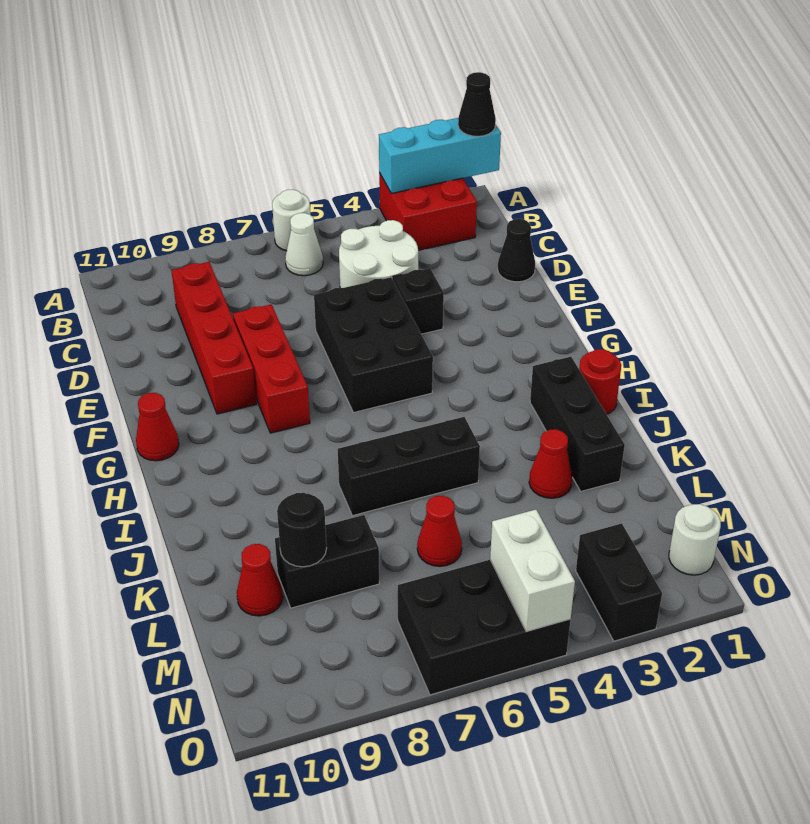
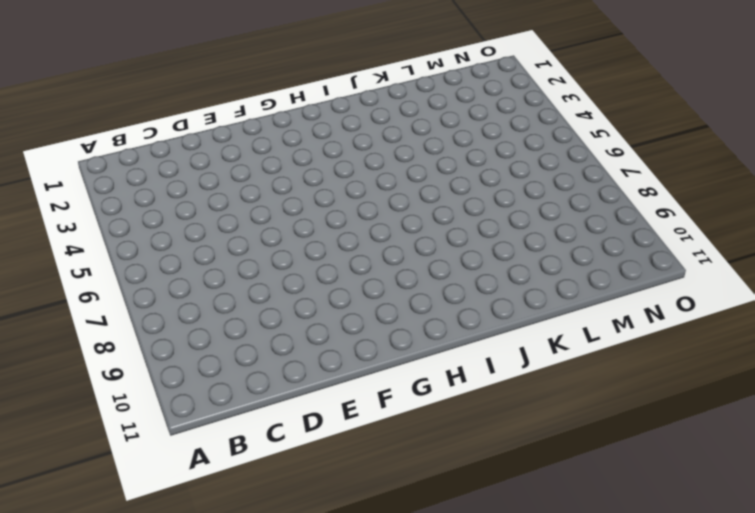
none -> red brick A2:B3 level 1
none -> white round brick A6 level 1
none -> white cone B6 level 1

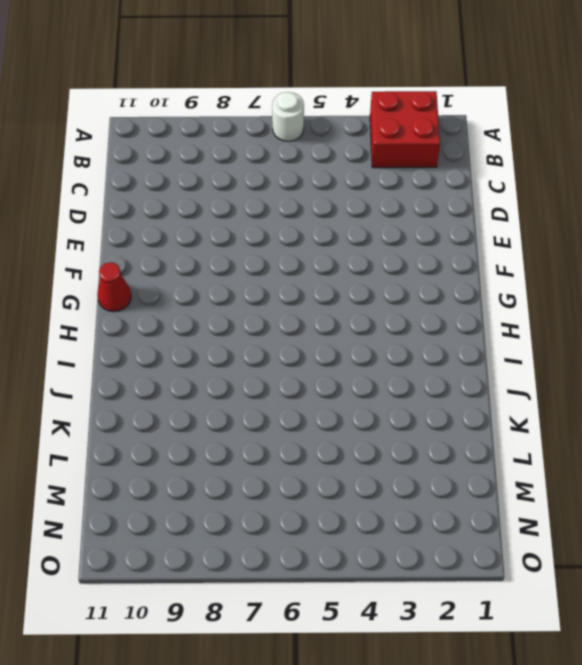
none -> white cone B6 level 1
none -> white round brick C4:D5 level 1
none -> red brick C9:F9 level 1

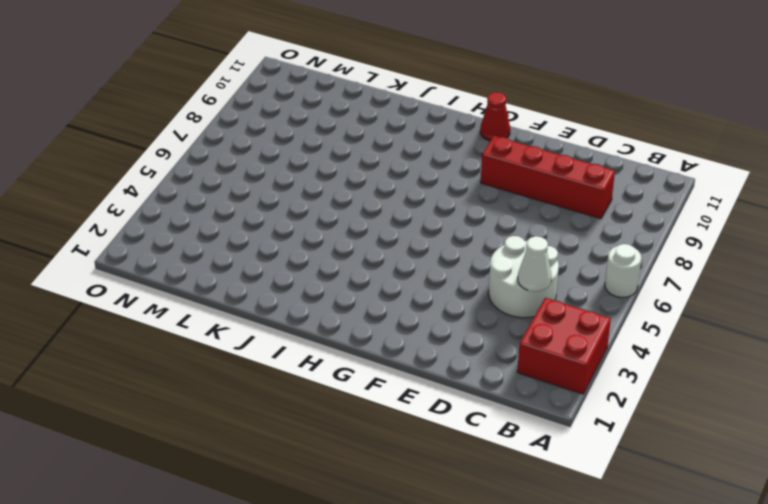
white cone C4 level 2 -> white cone B6 level 1
none -> black cone D1 level 1
none -> black brick E4 level 1
none -> black brick E5:G6 level 1

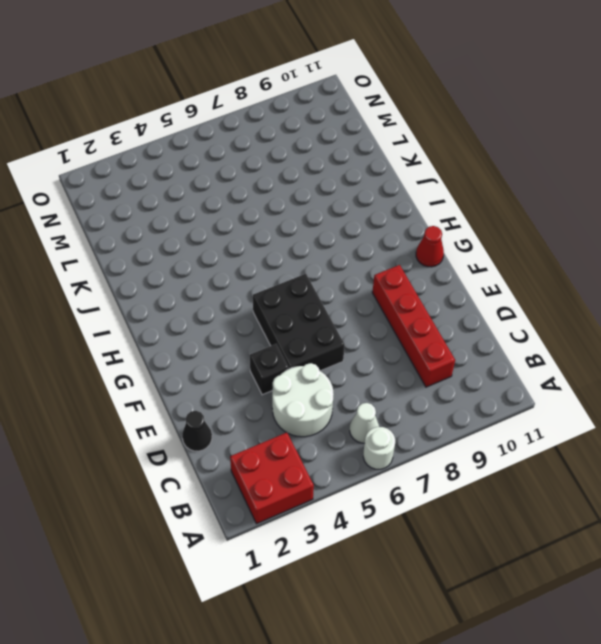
none -> red brick E8:G8 level 1
none -> red round brick I1 level 1
none -> black brick I2:K2 level 1

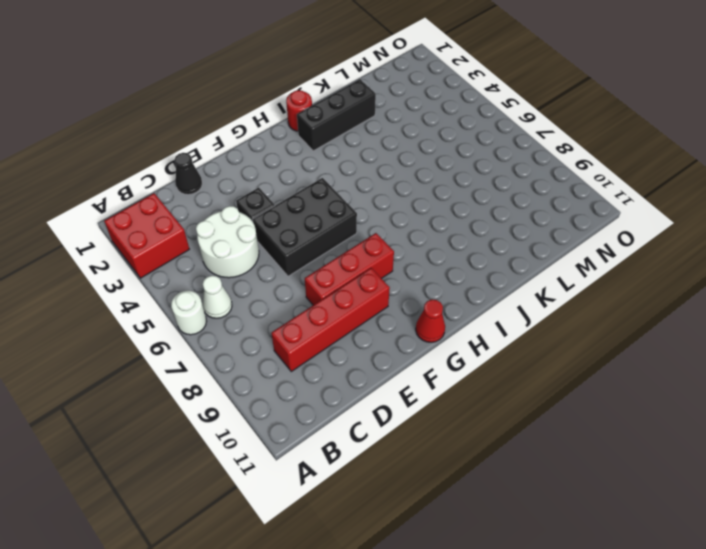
none -> black brick J5:J7 level 1
none -> red cone K3 level 1
none -> red cone L6 level 1

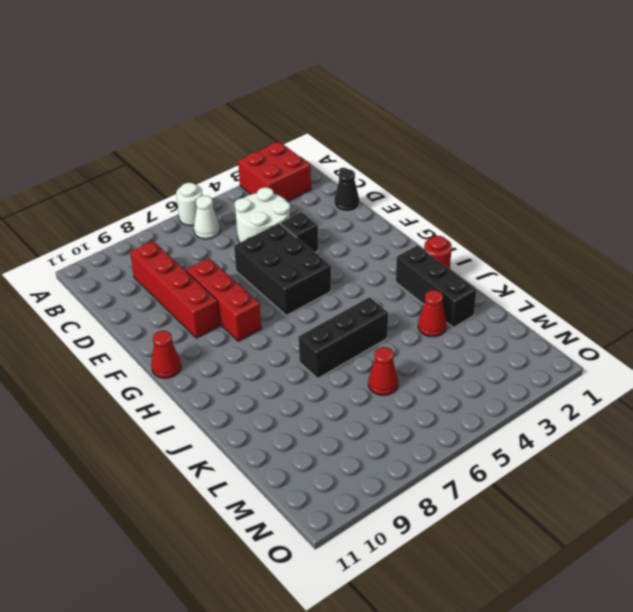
none -> black brick L8:L9 level 1
none -> red cone L10 level 1
none -> white round brick N1 level 1

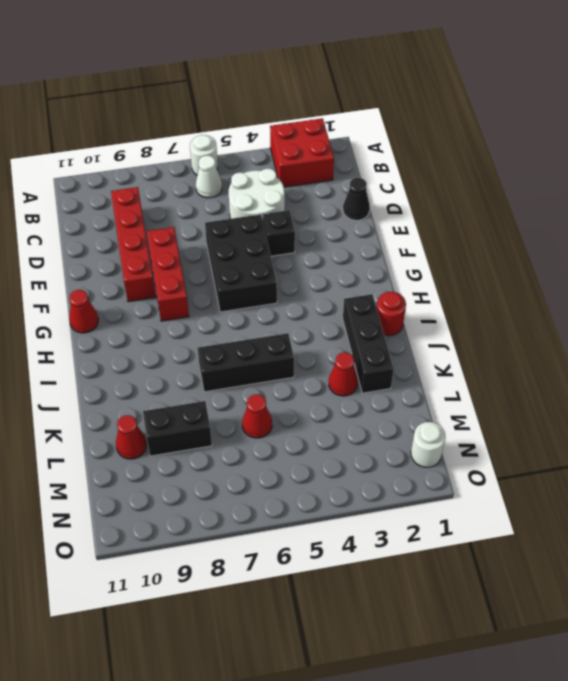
none -> black brick N3:O3 level 1
none -> black brick N5:O7 level 1
none -> cyan brick A1:A3 level 2

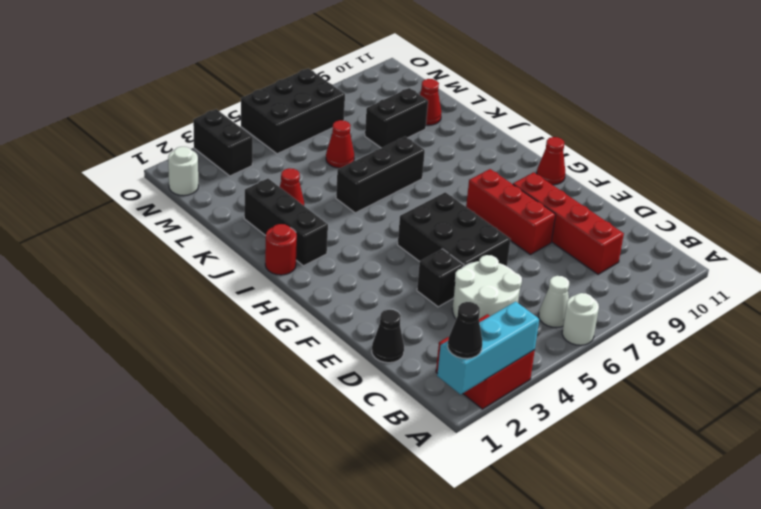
none -> black round brick L9 level 2
none -> white brick N5:O5 level 2

